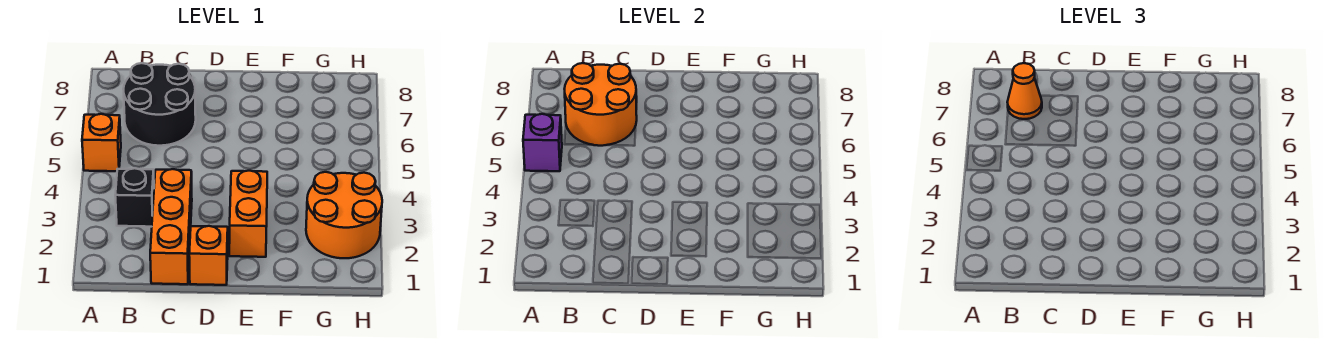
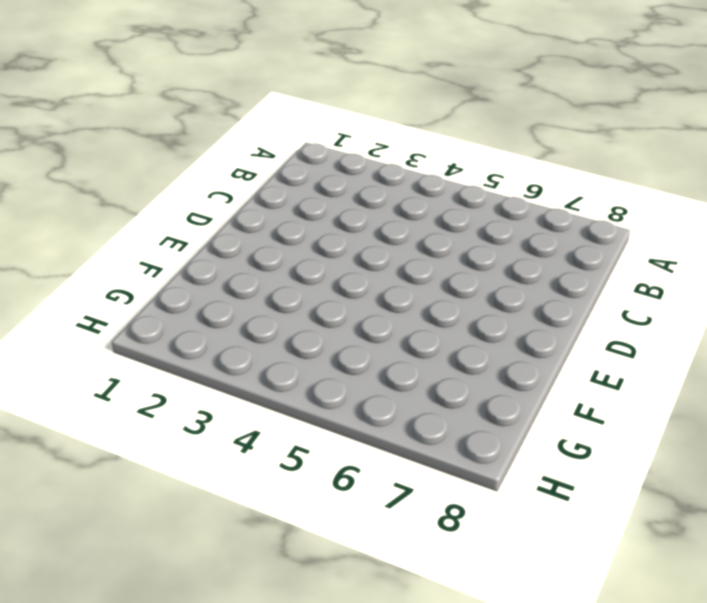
none -> orange brick A5 level 1
none -> black brick B3 level 1

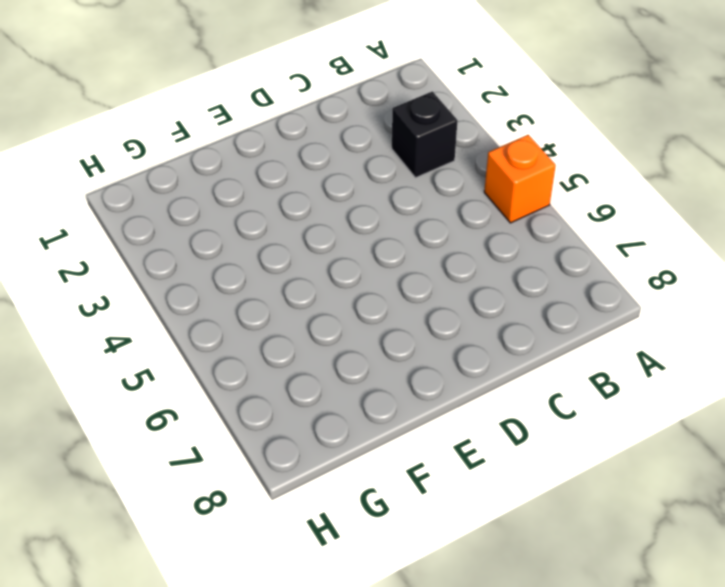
none -> black round brick B6:C7 level 1
none -> orange brick C1:C3 level 1

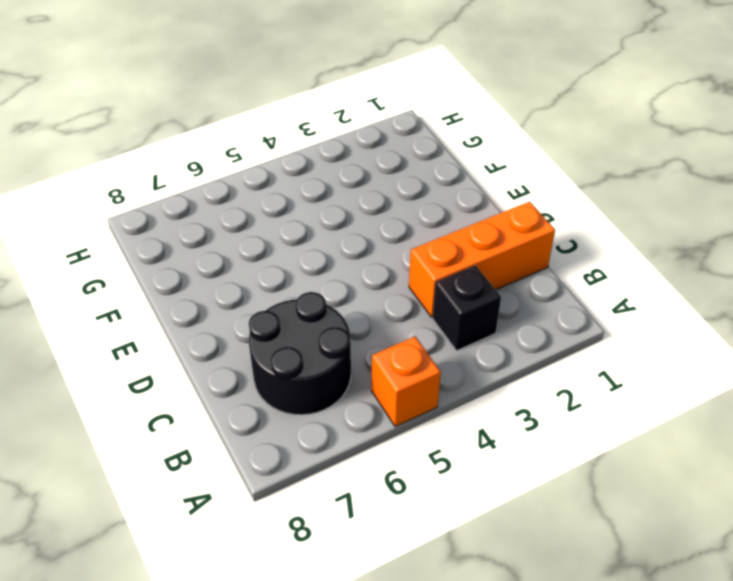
none -> orange brick D1 level 1
none -> orange brick E2:E3 level 1

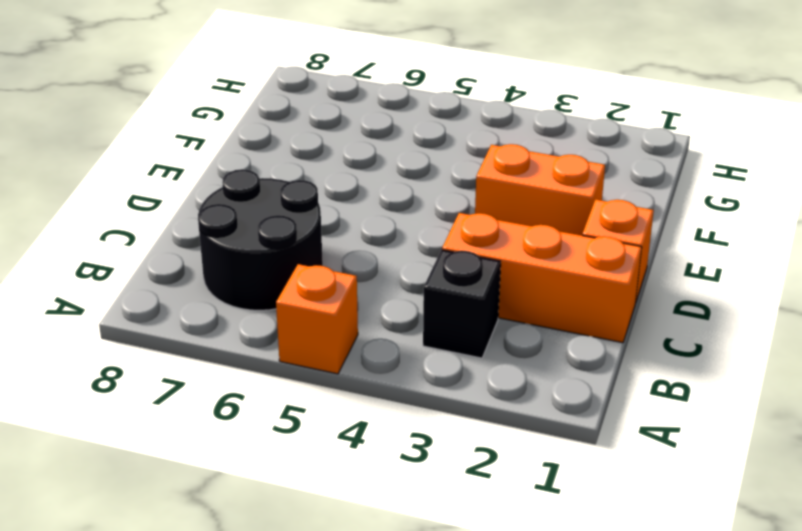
none -> orange round brick G2:H3 level 1
none -> purple brick A5 level 2

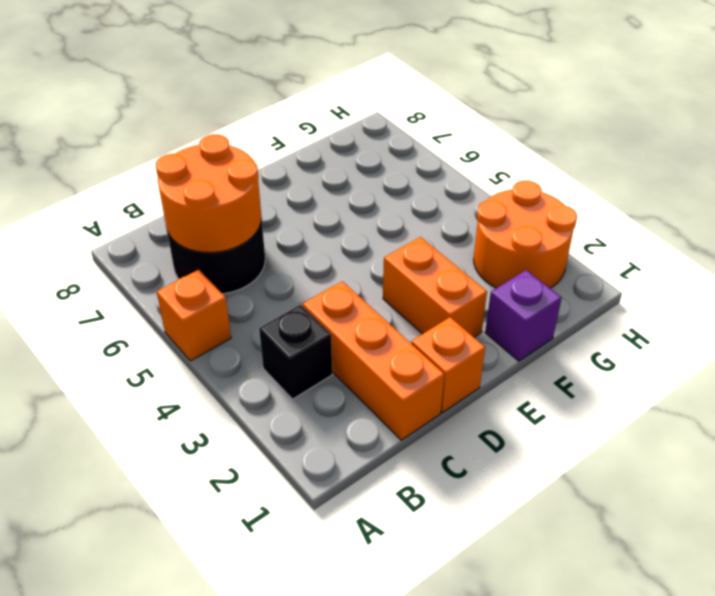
purple brick F1 level 1 -> purple brick A5 level 2
none -> orange cone B7 level 3

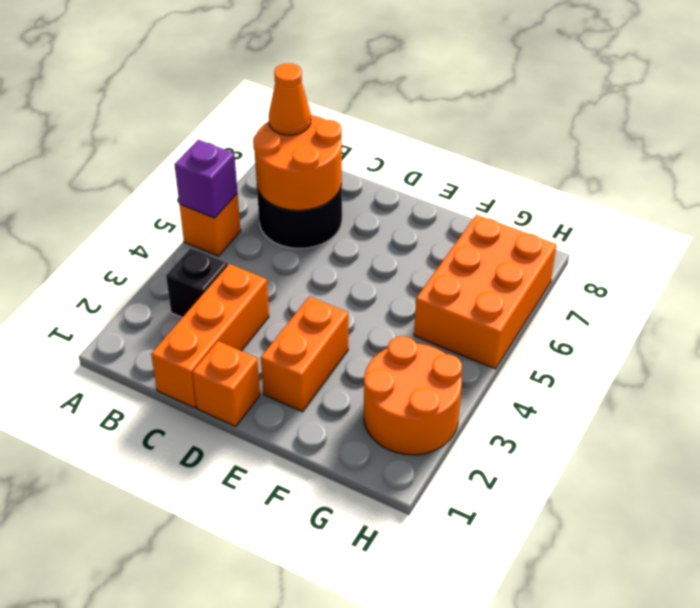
orange brick G5:H7 level 1 -> none

